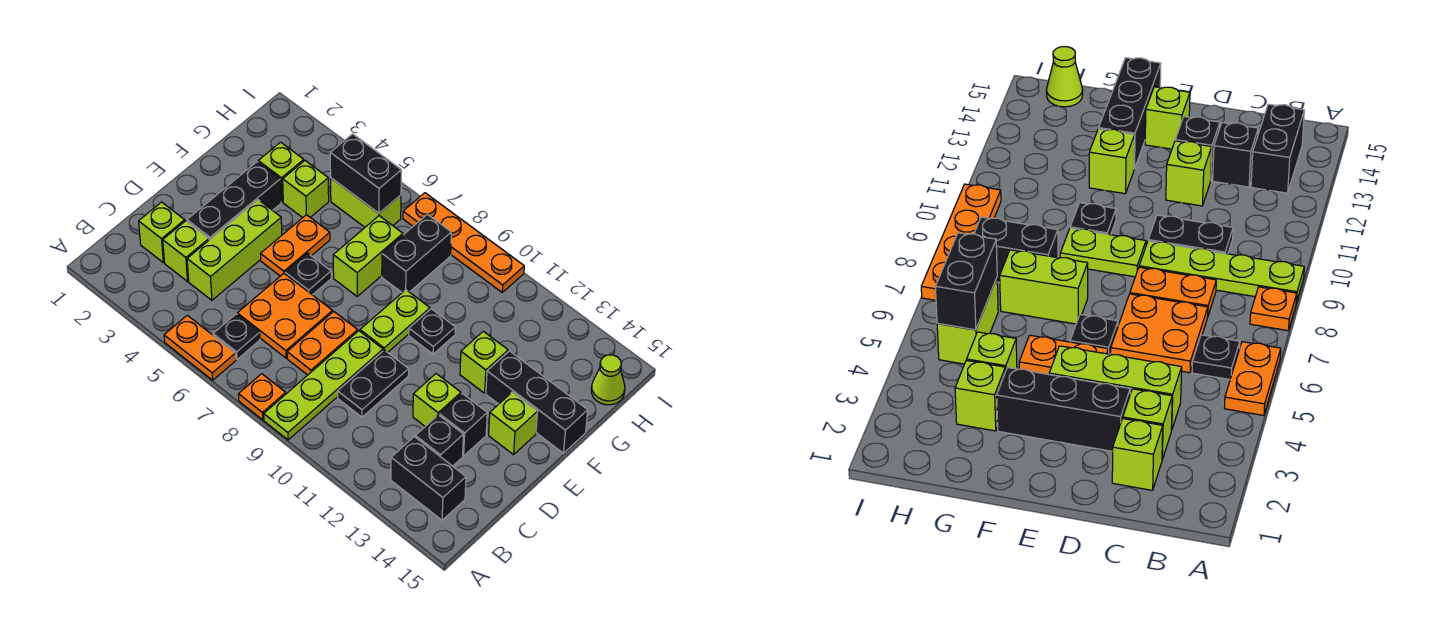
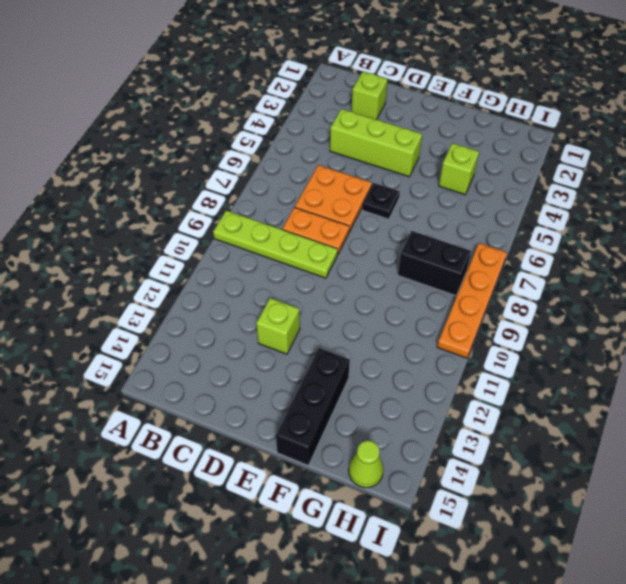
none -> orange plate A5:A6 level 1
none -> orange plate A8 level 1
none -> black plate B6 level 1
none -> black brick B13:B14 level 1

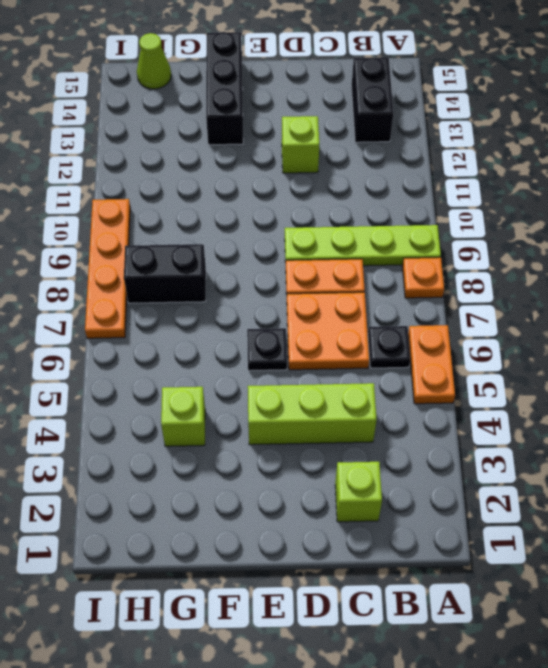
none -> lime brick C3 level 1
none -> black plate C10:D10 level 1
none -> black brick C13 level 1
none -> black brick D3:F3 level 1

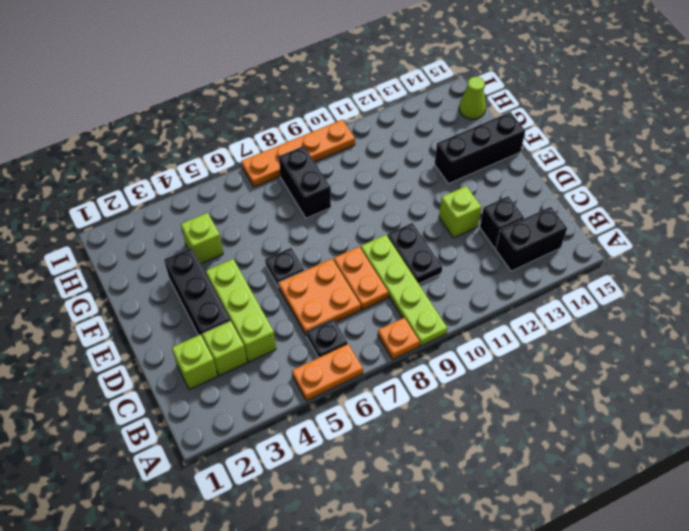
none -> black brick D13 level 1
none -> orange plate E5:F5 level 1
none -> lime plate E9:F9 level 1
none -> lime brick E14 level 1

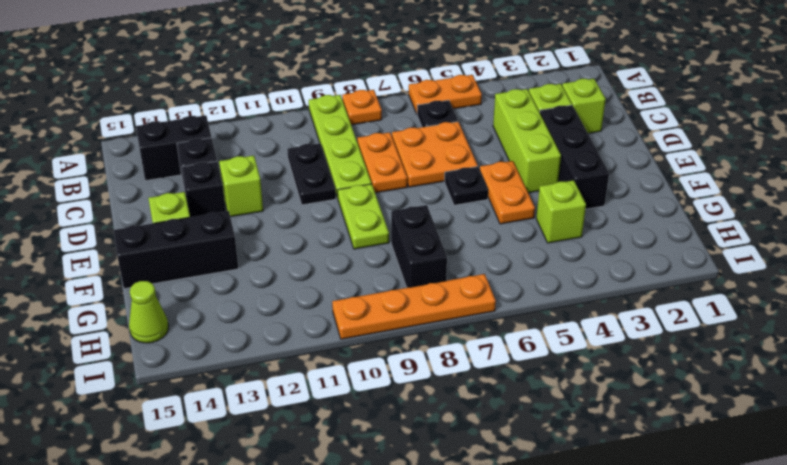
none -> lime brick F7:G7 level 1
none -> black plate F10 level 1
none -> lime brick F12 level 1
none -> lime brick G3 level 1

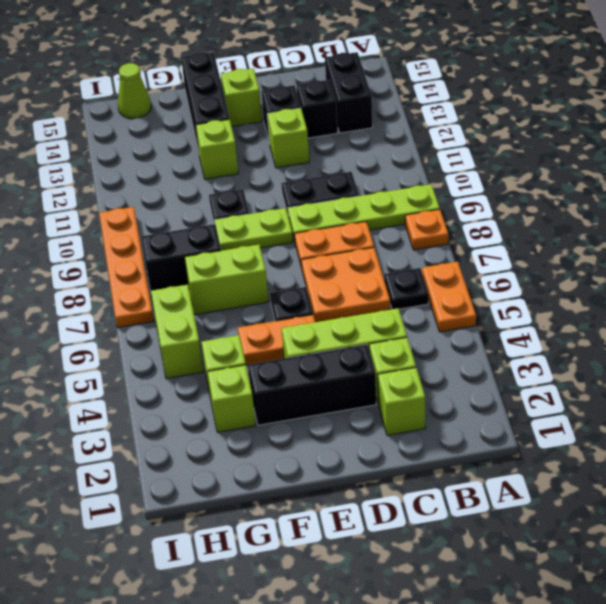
none -> black brick H5:H6 level 2

